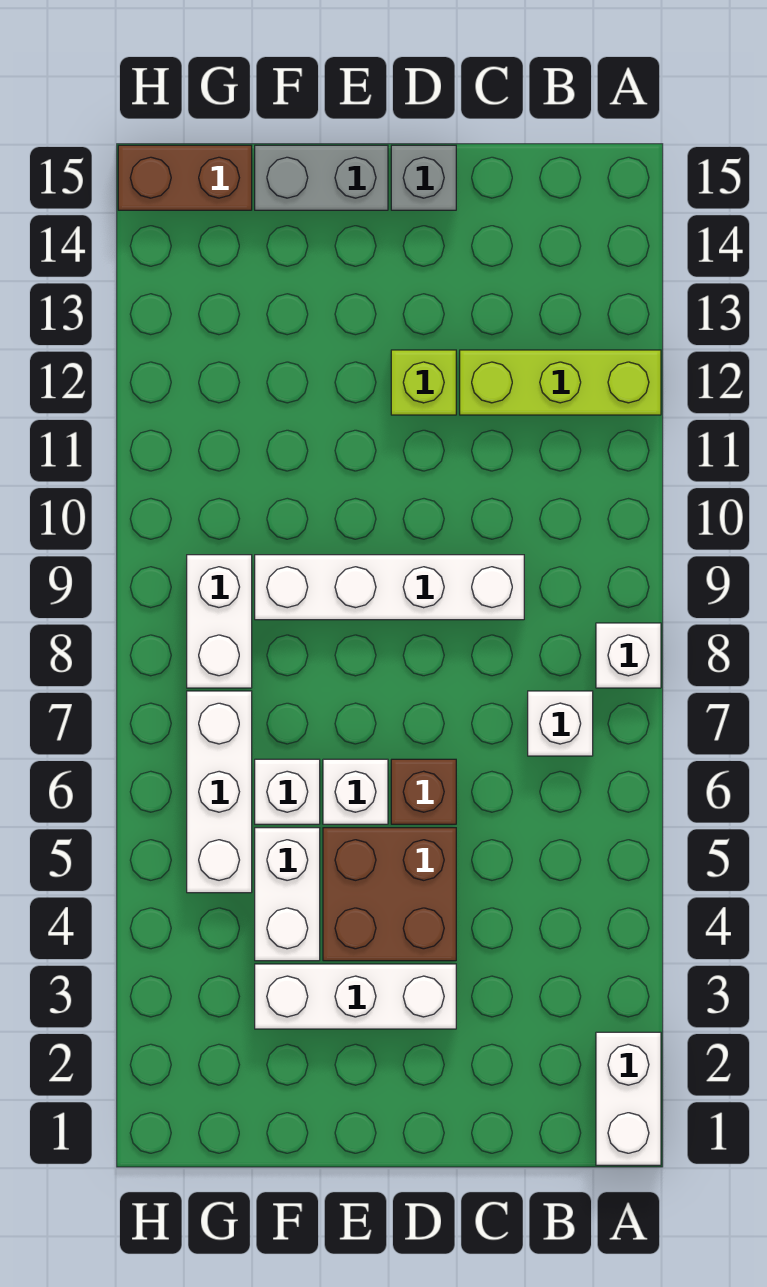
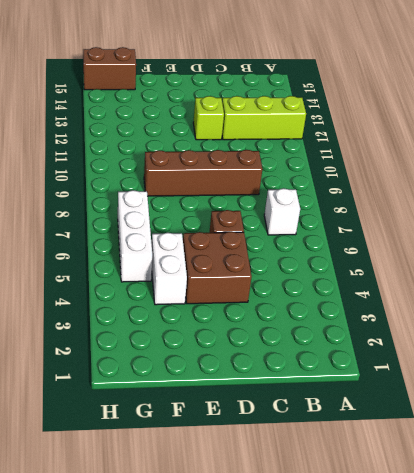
brown brick C9:F9 level 1 -> white brick C9:F9 level 1
none -> white brick A1:A2 level 1
none -> white brick A8 level 1
none -> white brick D3:F3 level 1

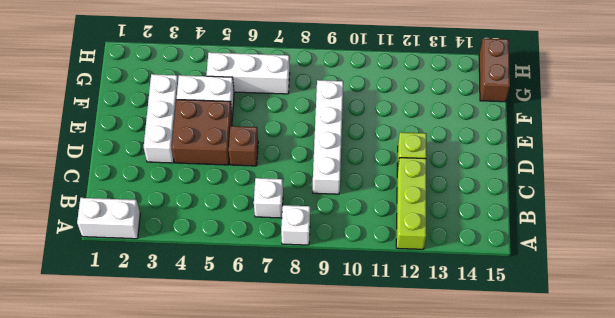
none -> grey brick D15 level 1
none -> white brick E6 level 1
none -> grey brick E15:F15 level 1

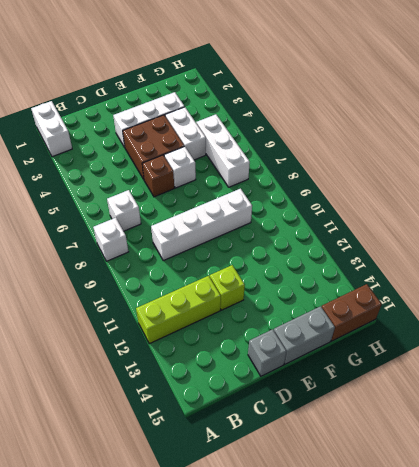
none -> white brick F6 level 1
none -> white brick G8:G9 level 1

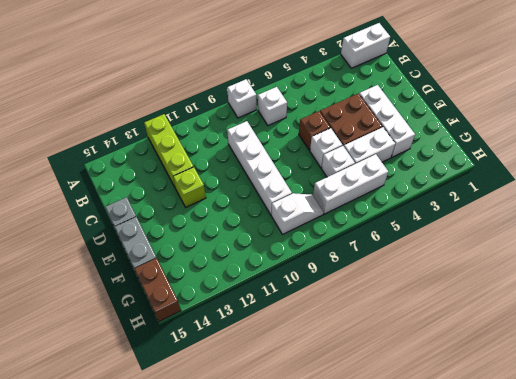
white slope G8:G9 level 1 top 9 -> white brick G8:G9 level 1

